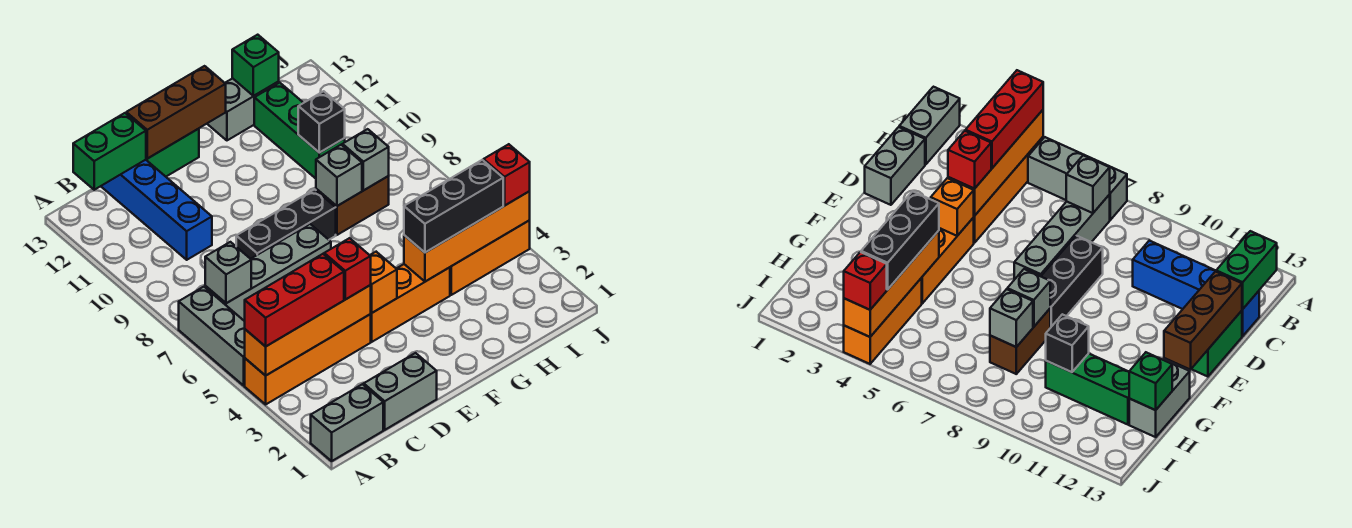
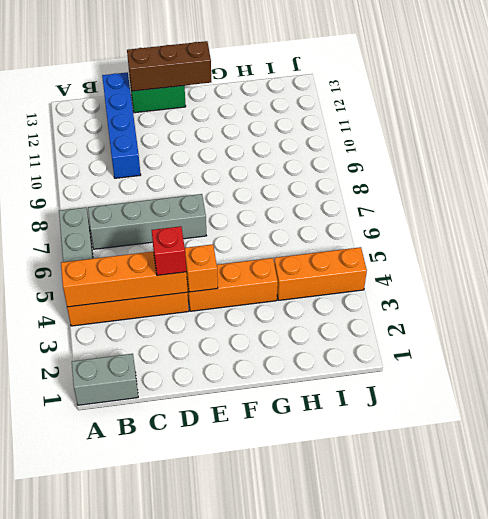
none -> grey brick C1:D1 level 1
none -> black brick D8:F8 level 1
none -> brown brick G8:H8 level 1

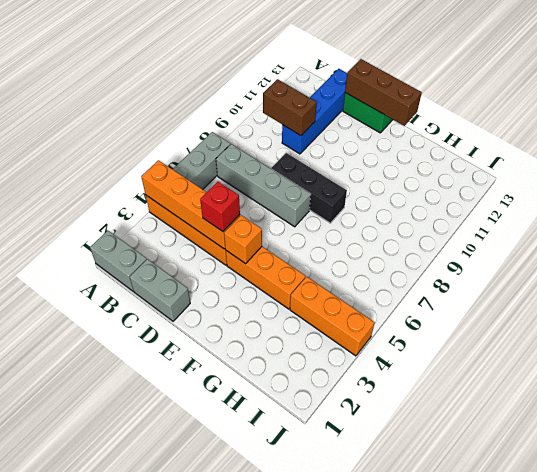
brown brick B10:C10 level 2 -> brown brick G8:H8 level 1
none -> grey brick G13:H13 level 1
none -> green brick H10:H12 level 1
none -> grey brick B7 level 2

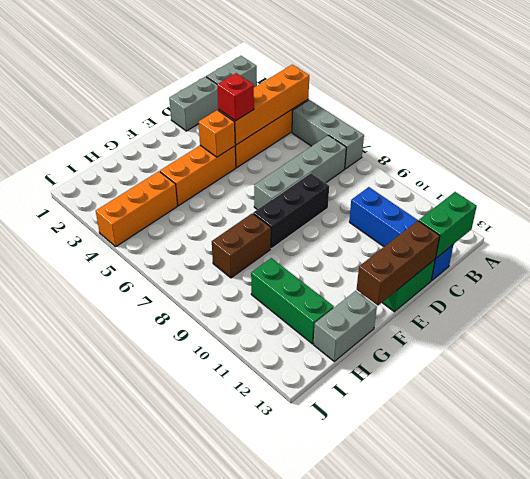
none -> grey brick B7 level 2
none -> orange brick G4:J4 level 2
none -> grey brick G8 level 2

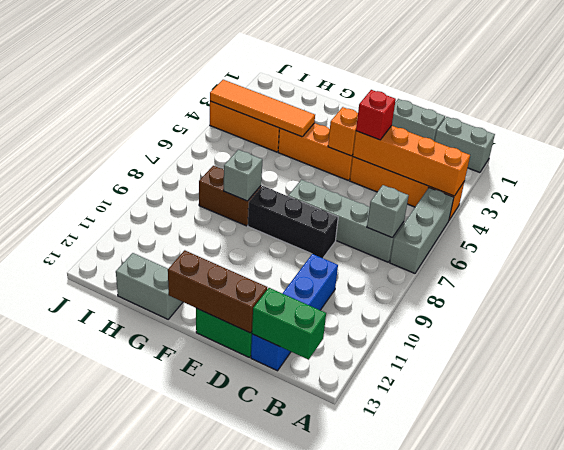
orange tile G4:J4 level 2 -> orange brick G4:J4 level 2
none -> green brick H10:H12 level 1
none -> grey brick H8 level 2
none -> black brick H10 level 2

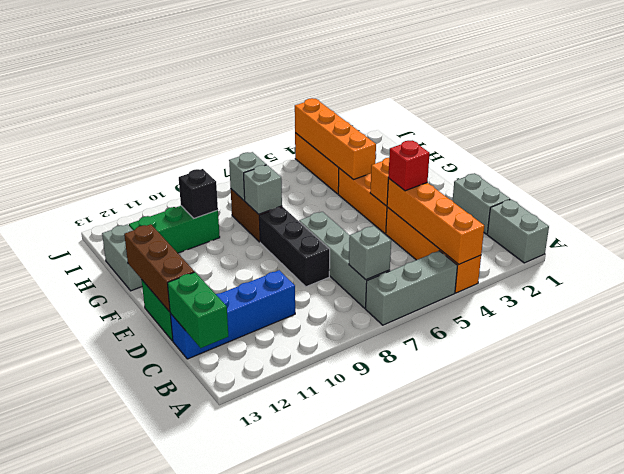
none -> green brick H13 level 2
none -> red brick A4:C4 level 3
none -> black brick G4:I4 level 3

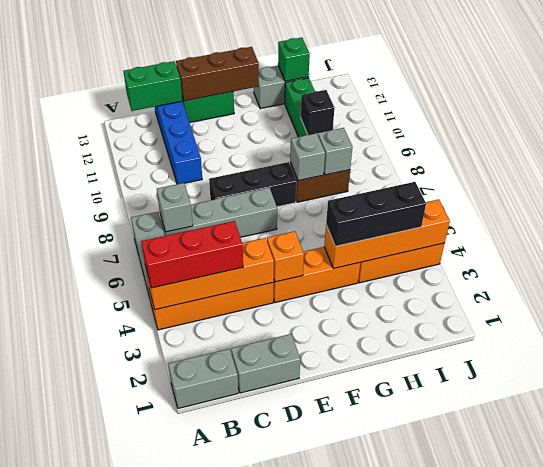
none -> red brick D4 level 3
none -> red brick J4 level 3

